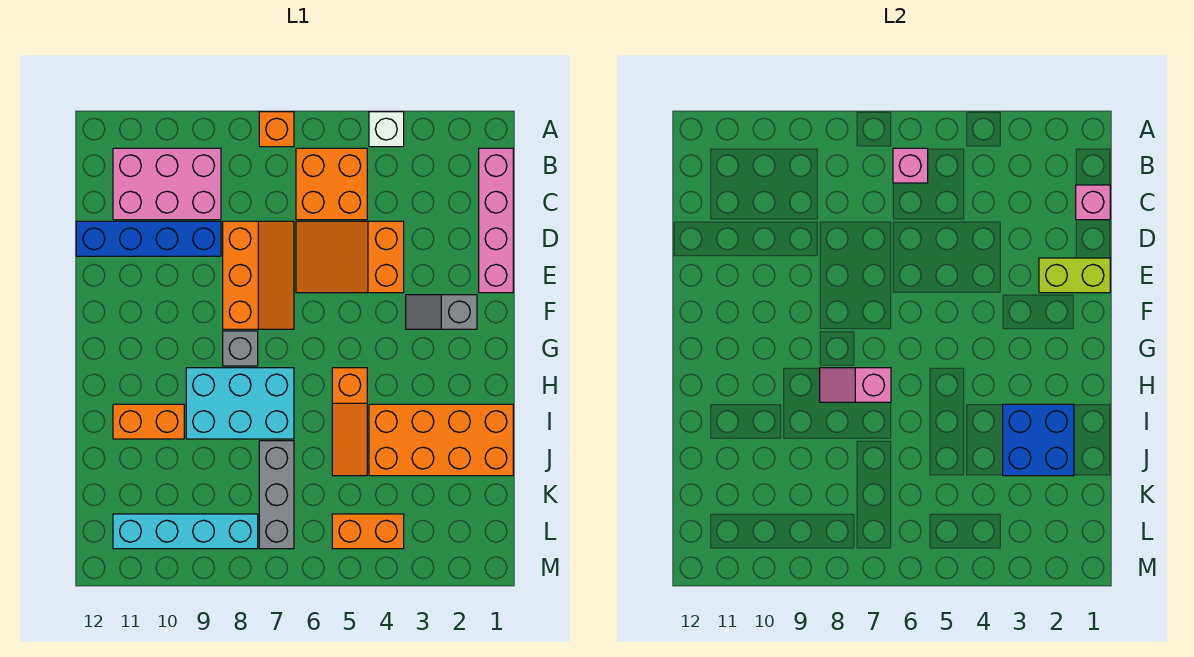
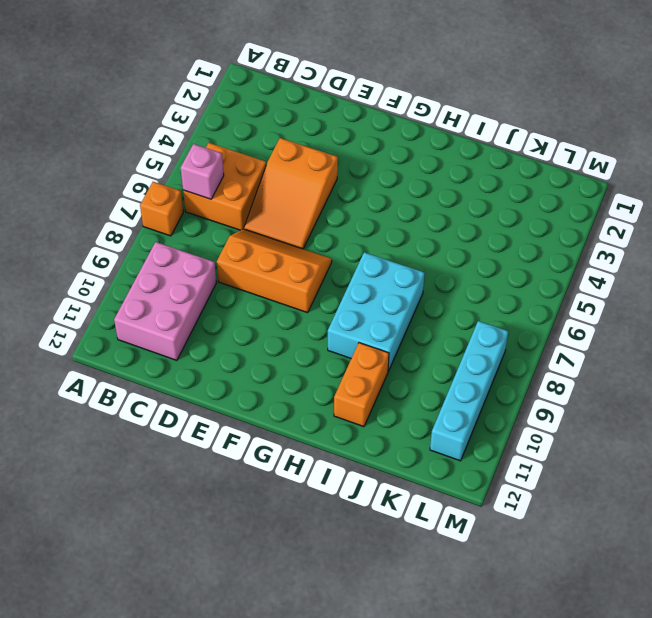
none -> white brick A4 level 1
none -> pink brick B1:E1 level 1
none -> blue brick D9:D12 level 1

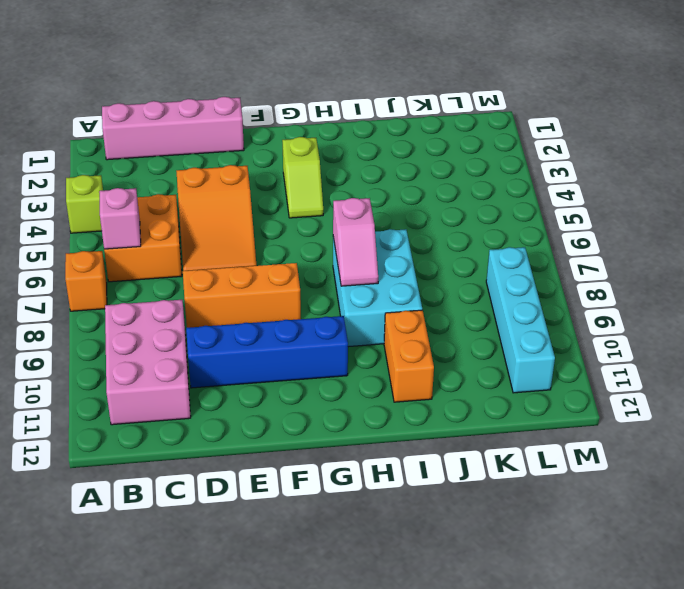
lime brick A4 level 1 -> white brick A4 level 1
blue brick D10:G10 level 1 -> blue brick D9:D12 level 1
lime slope G3:G4 level 1 top 3 -> none
none -> grey slope F2:F3 level 1 top 2
none -> grey brick G8 level 1
none -> orange slope H5:J5 level 1 top H

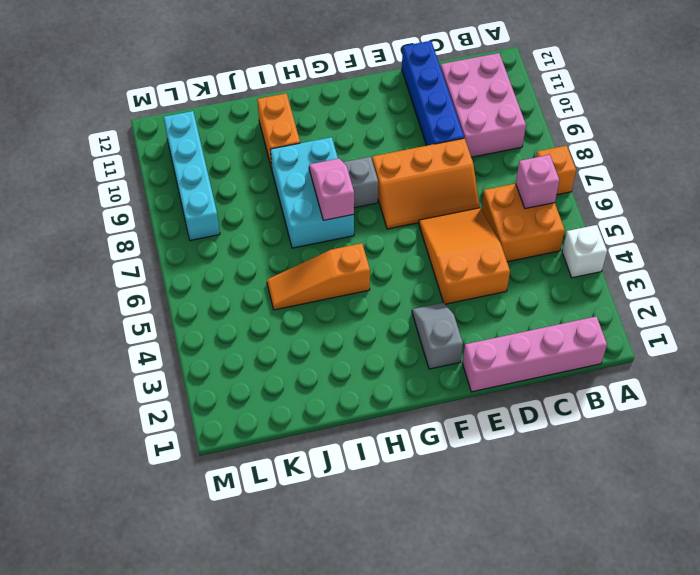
none -> orange brick I1:J4 level 1
none -> grey brick J7:L7 level 1
none -> orange brick L4:L5 level 1

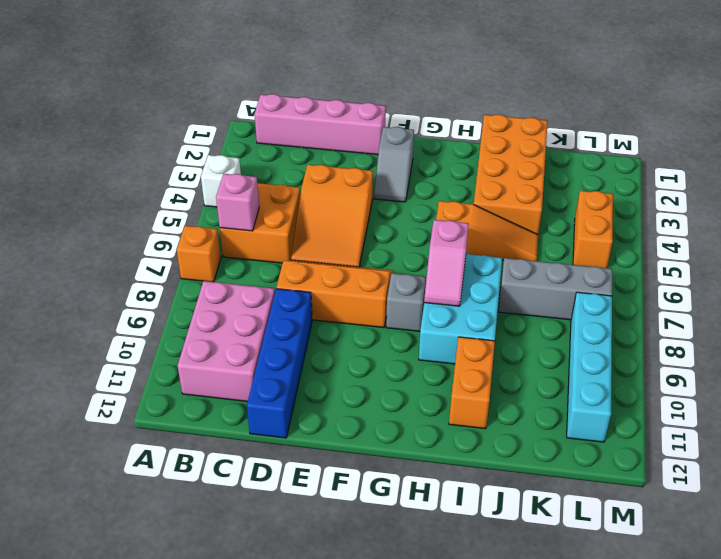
none -> pink brick C1 level 2
none -> lime brick E1:E2 level 2
none -> blue brick I2:J3 level 2

